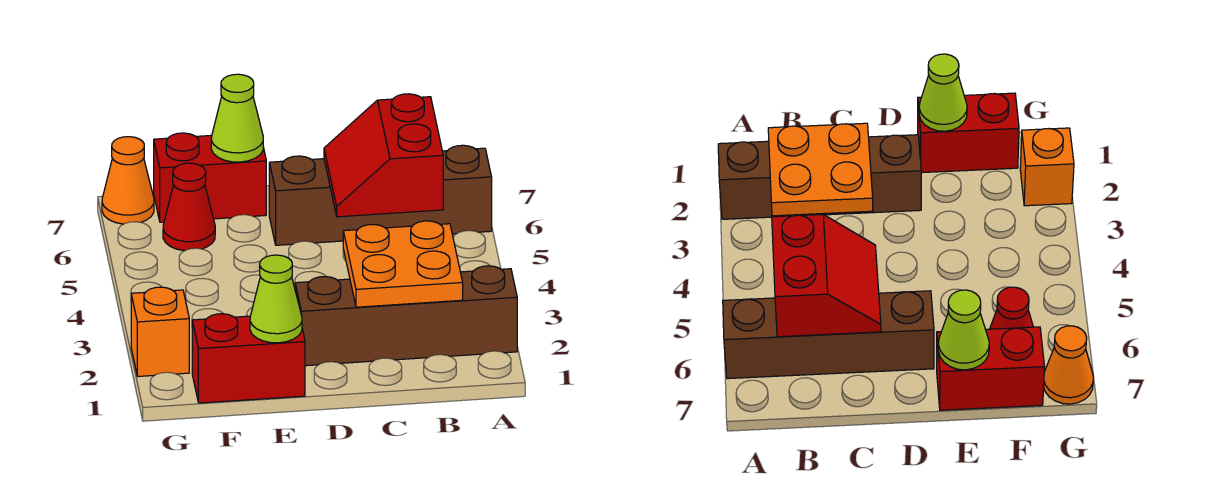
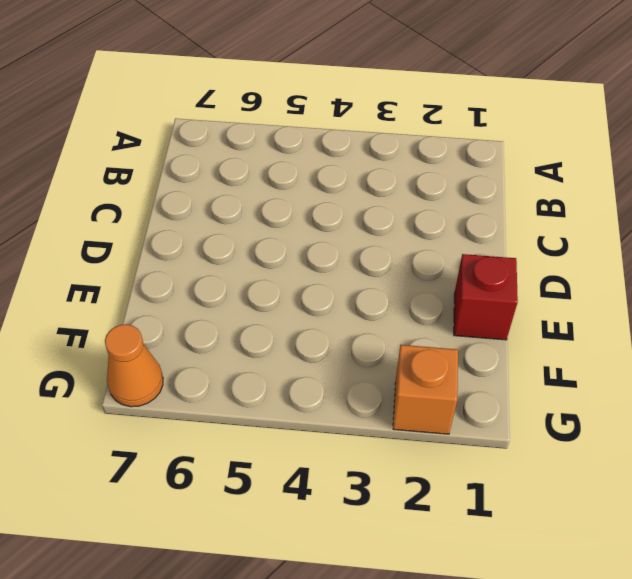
red brick E1 level 1 -> red brick E1:F1 level 1
none -> brown brick A2:D2 level 1
none -> brown brick A6:D6 level 1

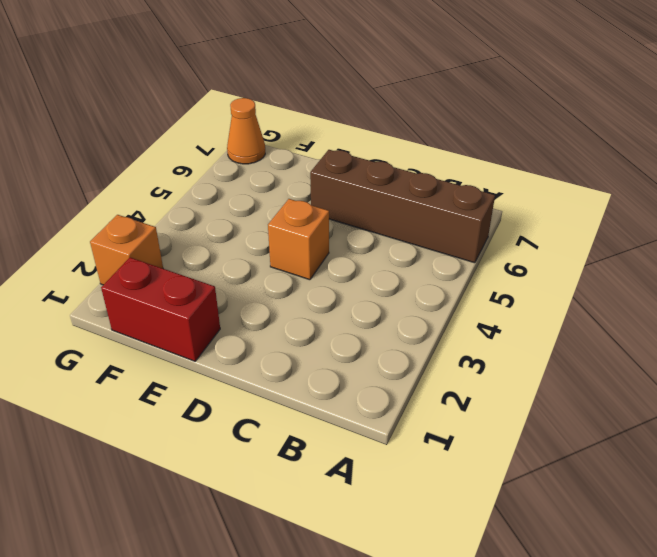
orange brick D4 level 1 -> none
none -> brown brick A2:D2 level 1
none -> red brick E7:F7 level 1

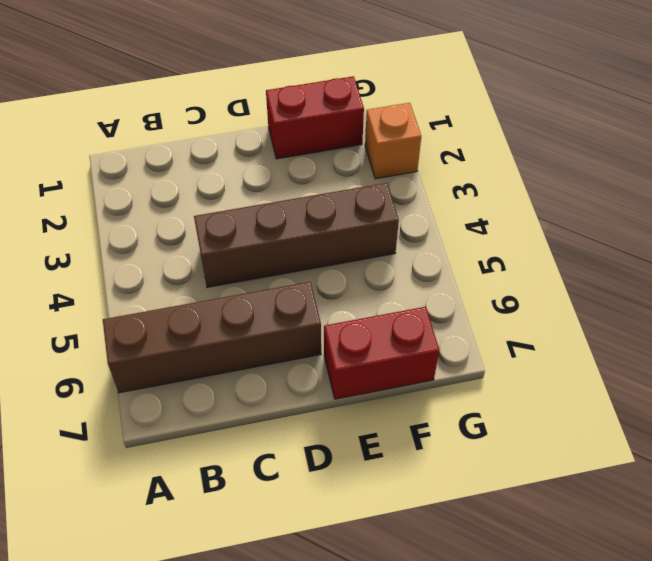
brown brick C4:F4 level 1 -> brown brick A2:D2 level 1
none -> red cone F6 level 1
none -> orange cone G7 level 1

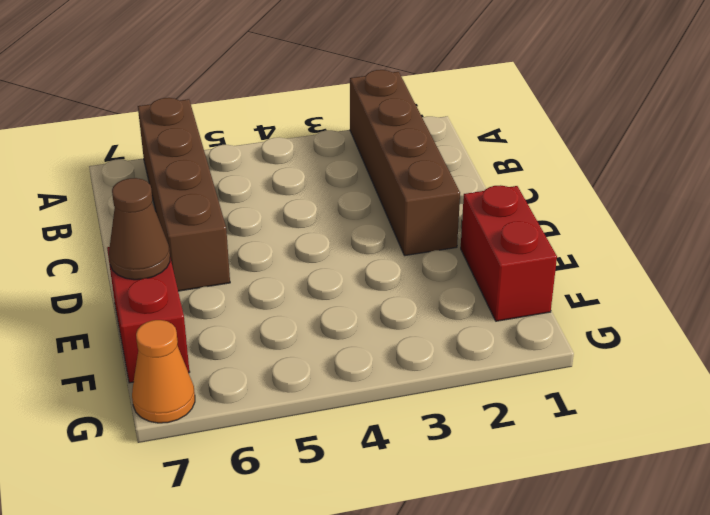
brown cone E7 level 2 -> lime cone E7 level 2
none -> red cone F6 level 1
none -> orange brick G2 level 1

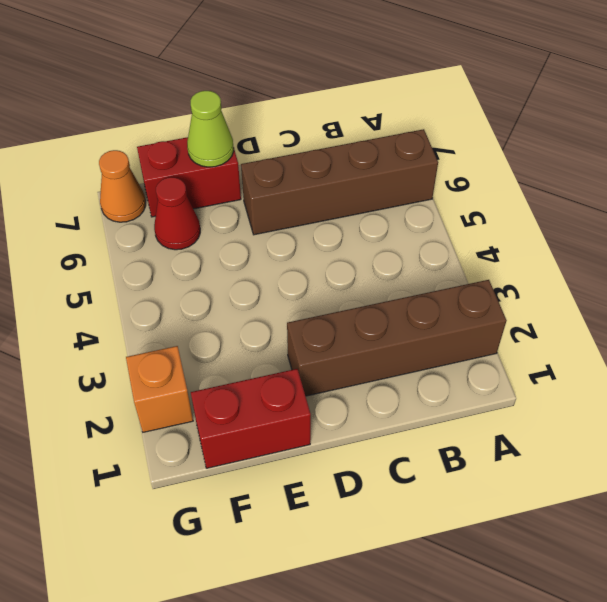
none -> orange plate B2:C3 level 2
none -> red slope B5:C6 level 2 top B

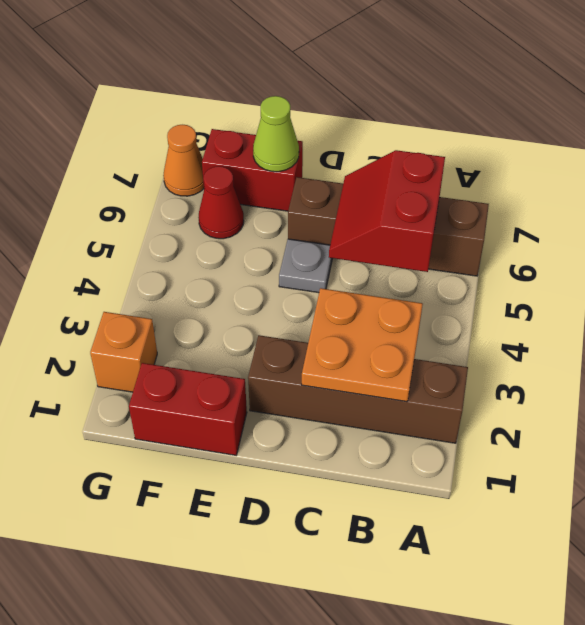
grey plate D5 level 1 -> none
none -> lime cone E1 level 2

